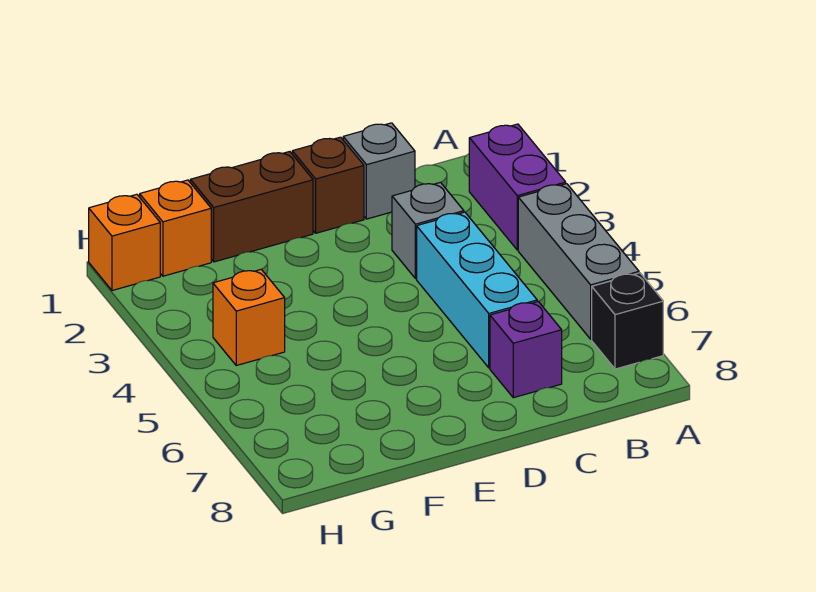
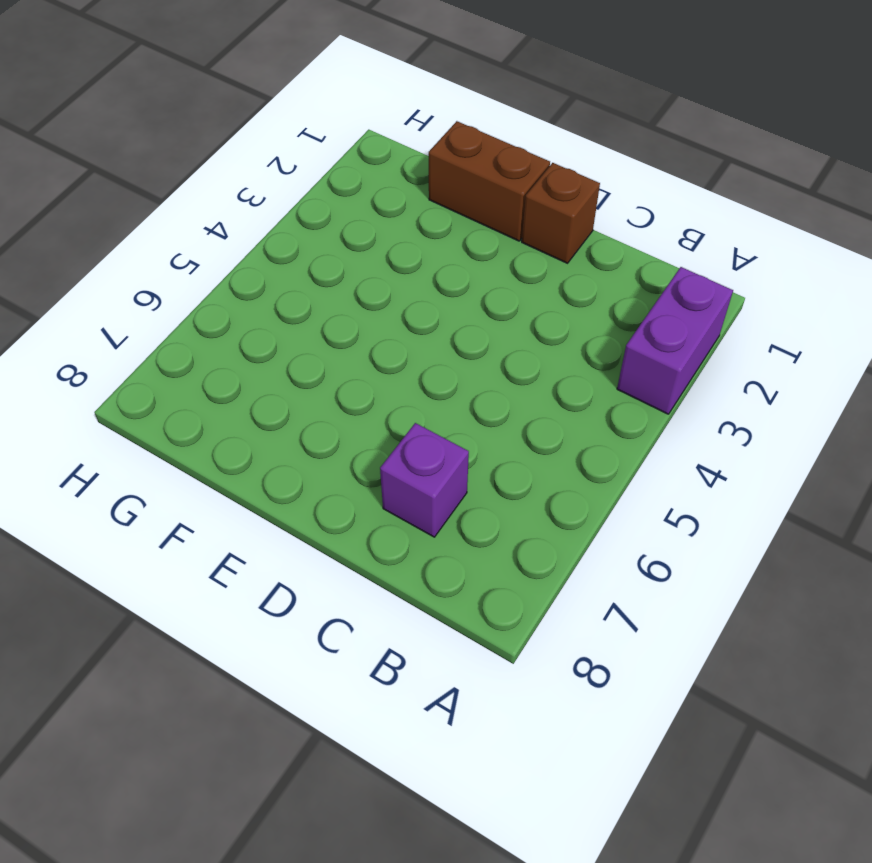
none -> grey brick A4:A6 level 1
none -> black brick A7 level 1
none -> grey brick C1 level 1

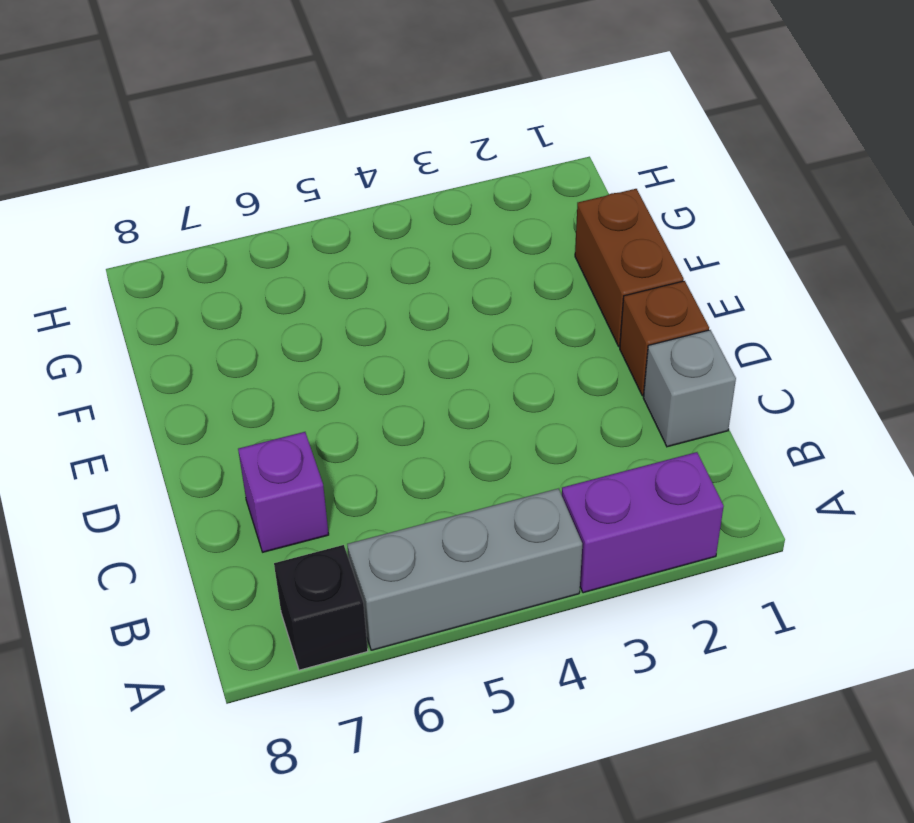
none -> grey brick C3 level 1
none -> cyan brick C4:C6 level 1
none -> orange brick G1 level 1

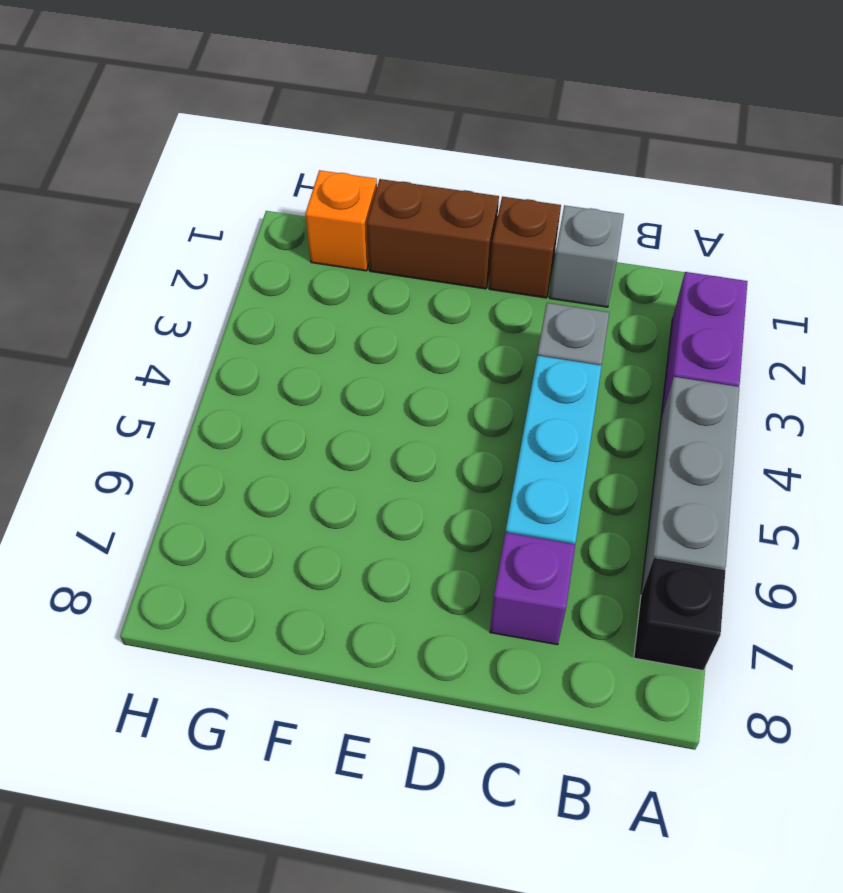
none -> orange brick G4 level 1
none -> orange brick H1 level 1

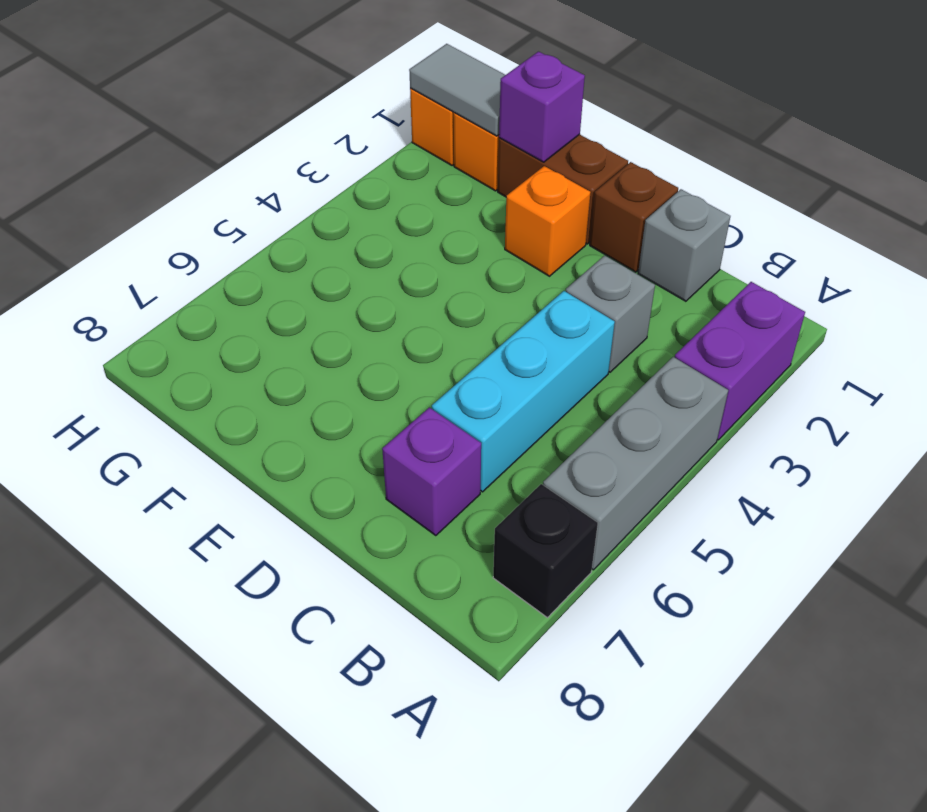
orange brick E2 level 1 -> orange brick G4 level 1
purple brick F1 level 2 -> none
grey tile G1:H1 level 2 -> none

